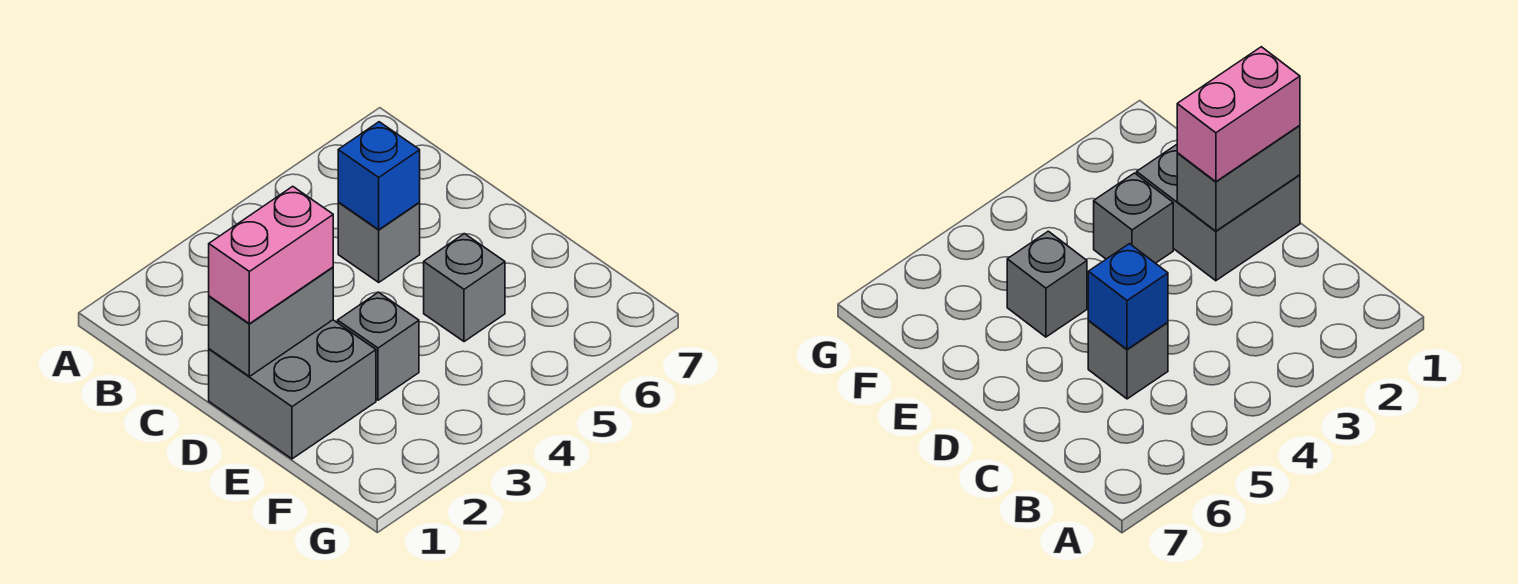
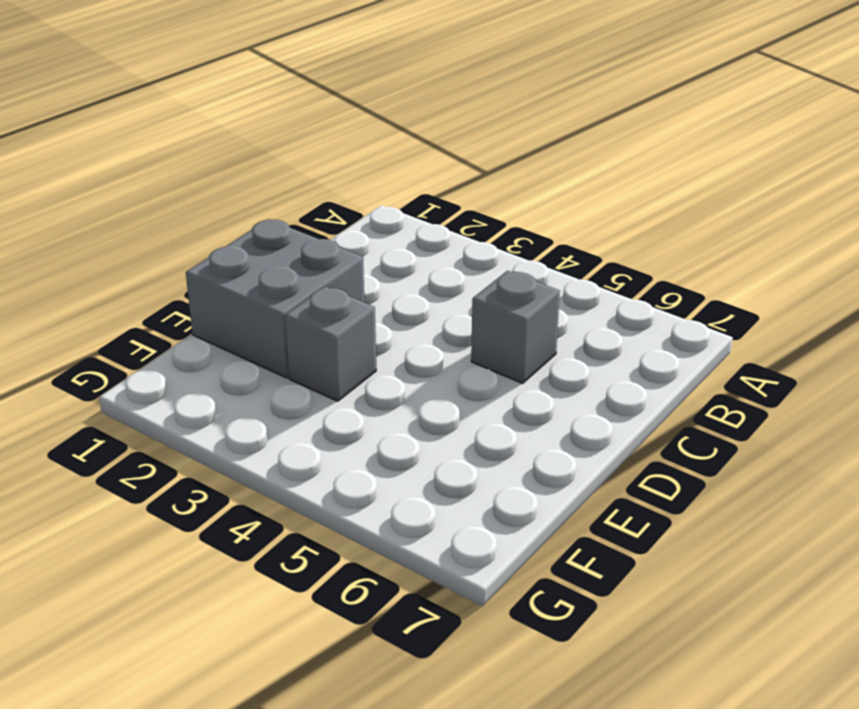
none -> grey brick E5 level 1
none -> blue brick C5 level 2

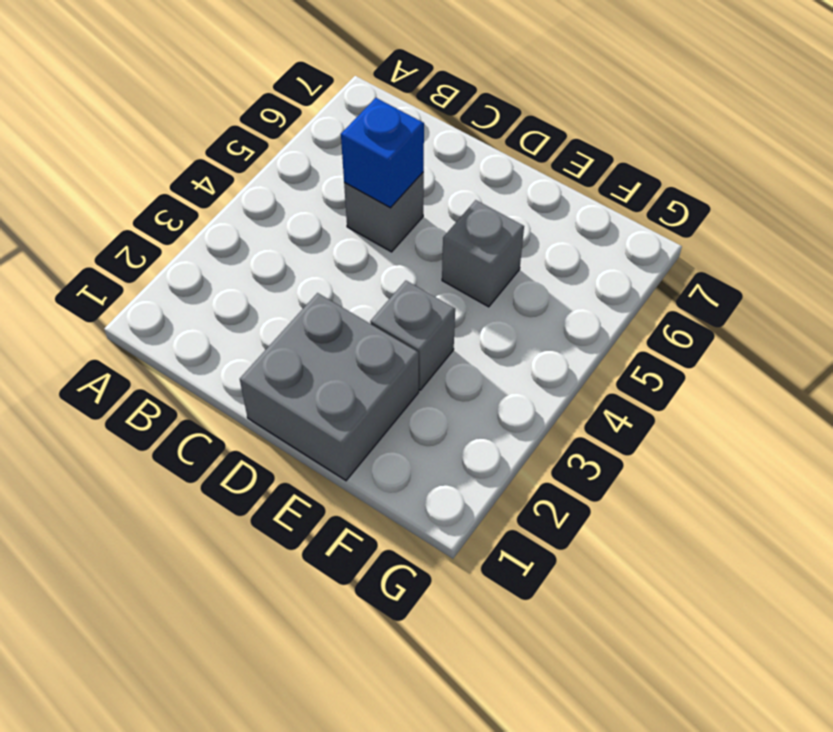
none -> grey brick D1:D2 level 2
none -> pink brick D1:D2 level 3

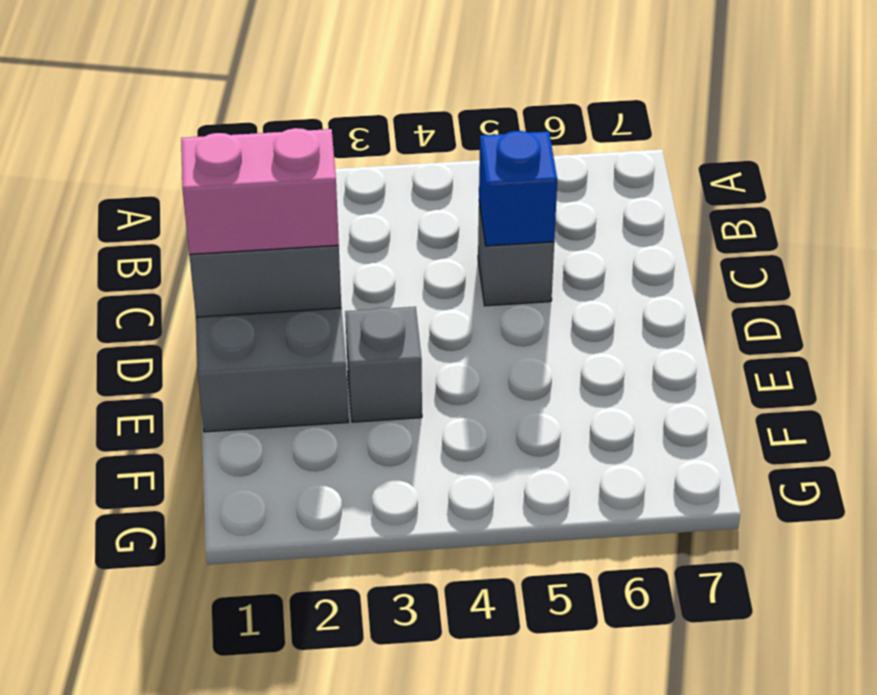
none -> grey brick E5 level 1

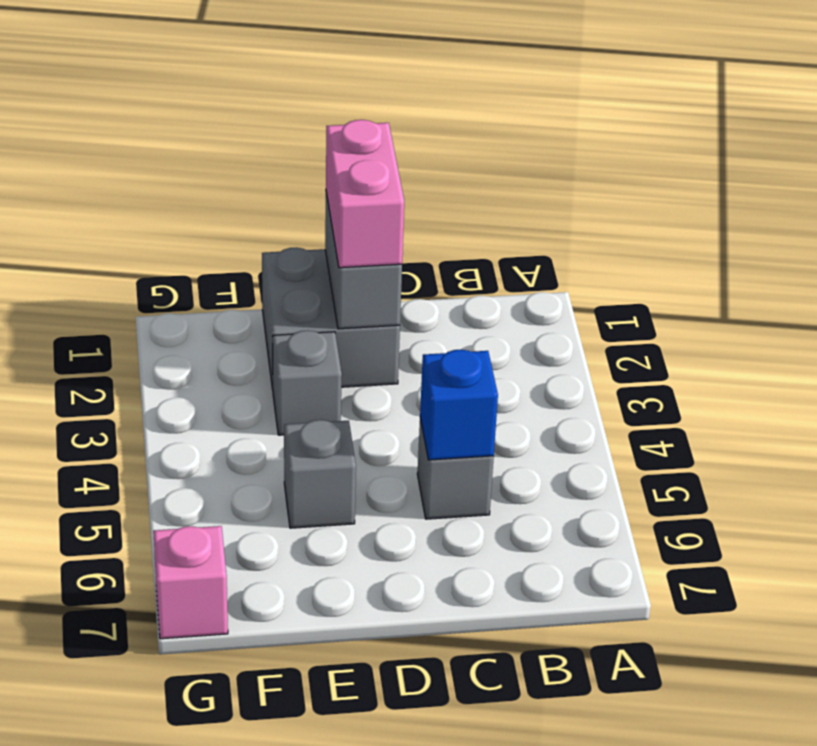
pink brick G7 level 1 -> none

